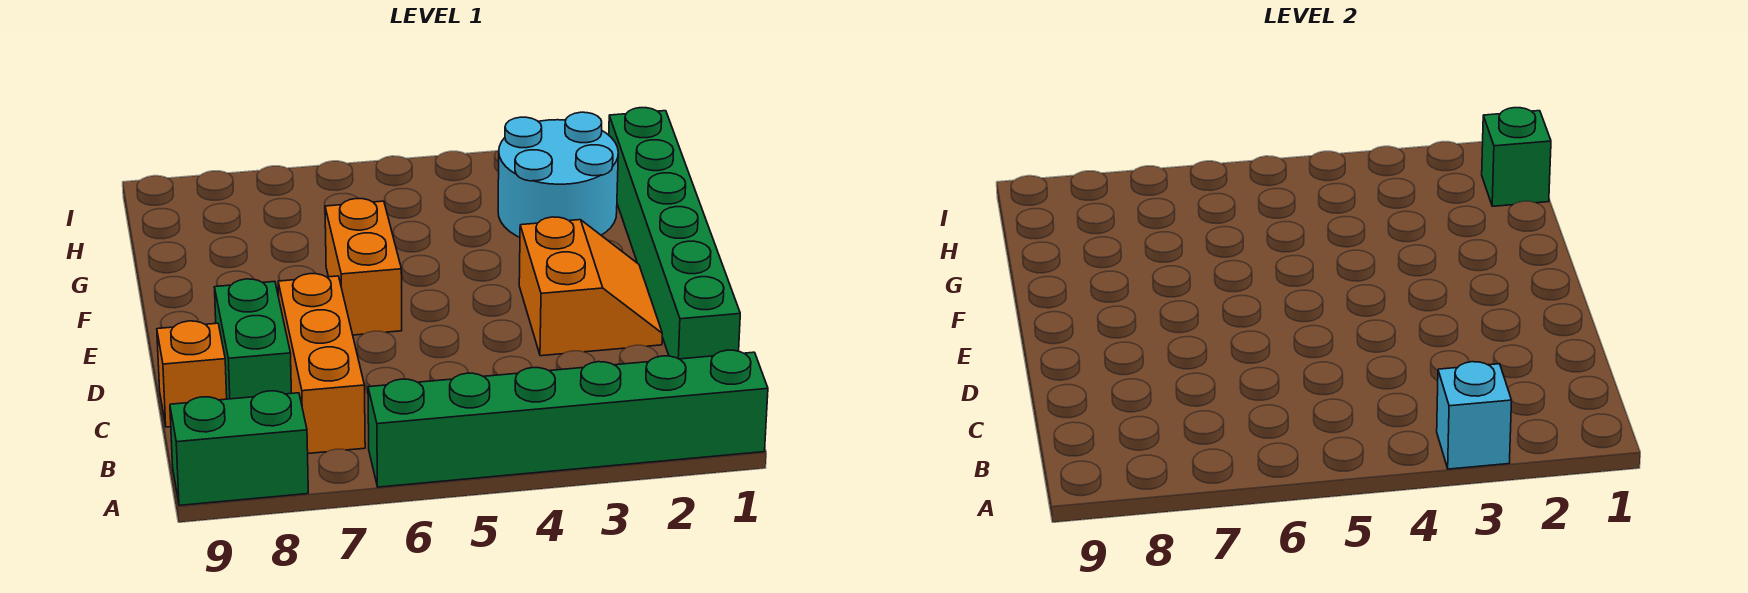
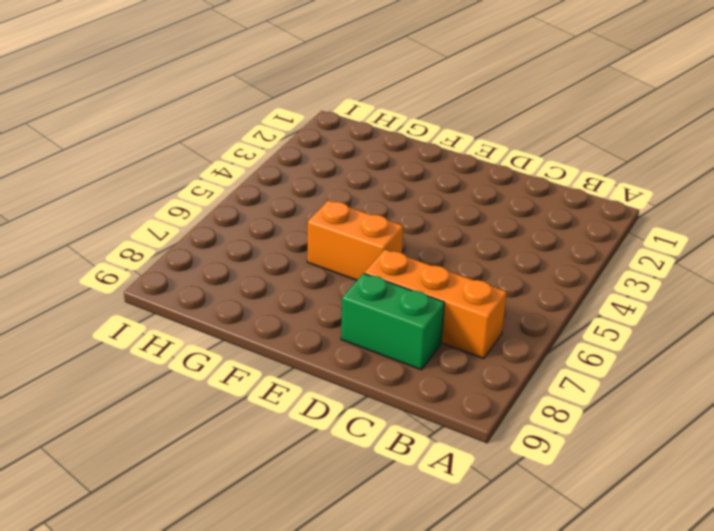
none -> green brick A1:A6 level 1
none -> green brick A8:A9 level 1

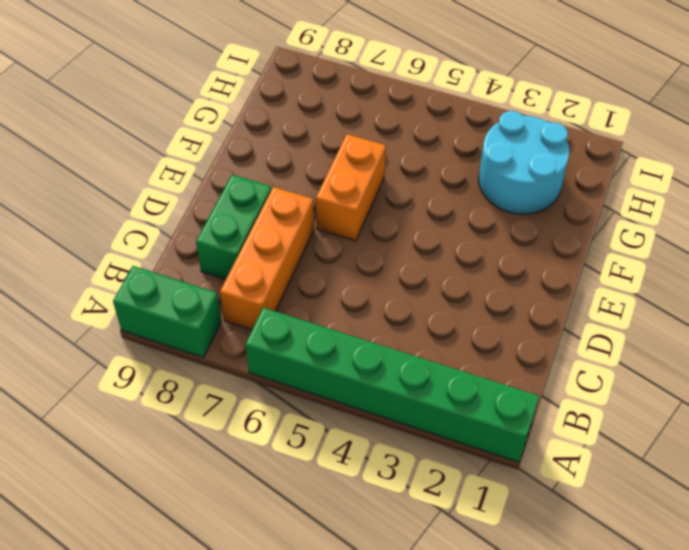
none -> green brick C1:H1 level 1
none -> orange brick C9 level 1

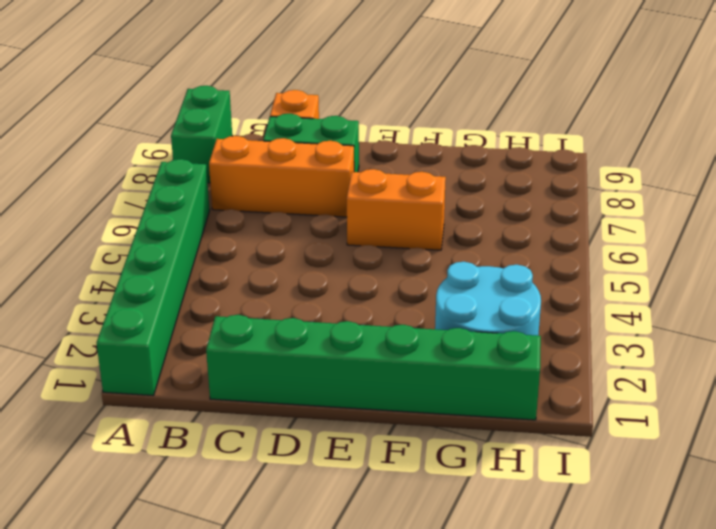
none -> orange slope D2:E3 level 1 top 3
none -> cyan brick A3 level 2

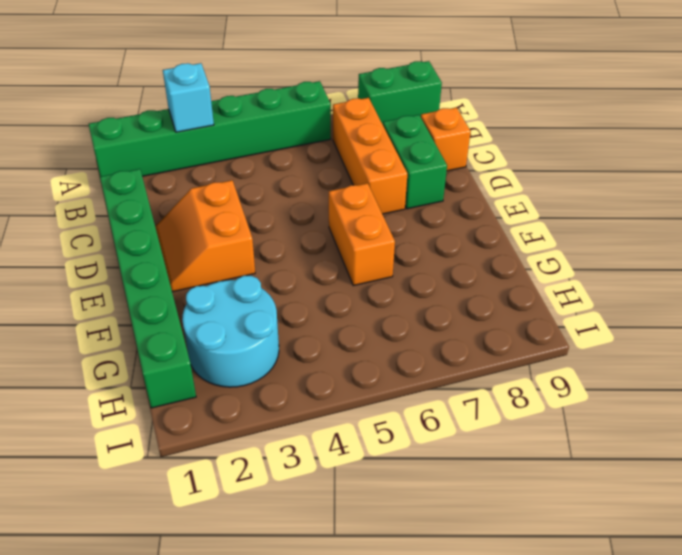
none -> green brick H1 level 2

